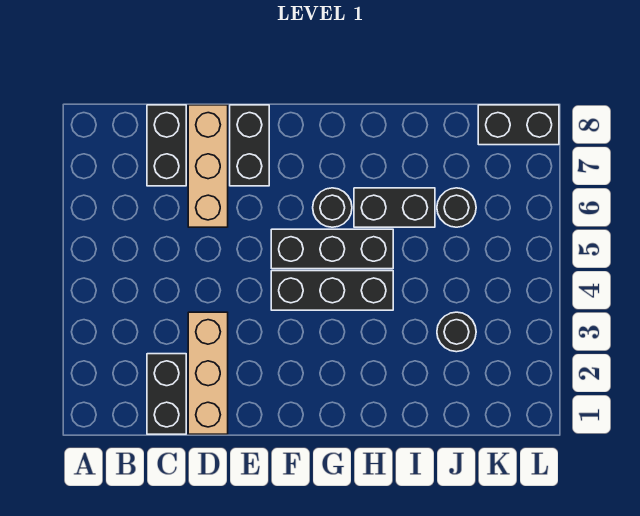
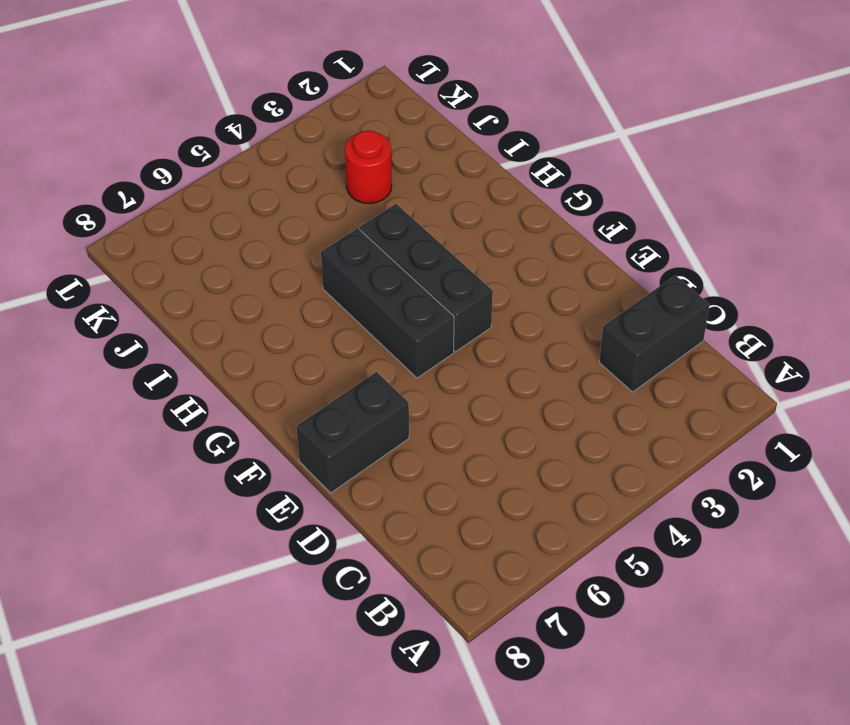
red round brick J3 level 1 -> black round brick J3 level 1
none -> black brick C7:C8 level 1
none -> tan brick D1:D3 level 1
none -> tan brick D6:D8 level 1

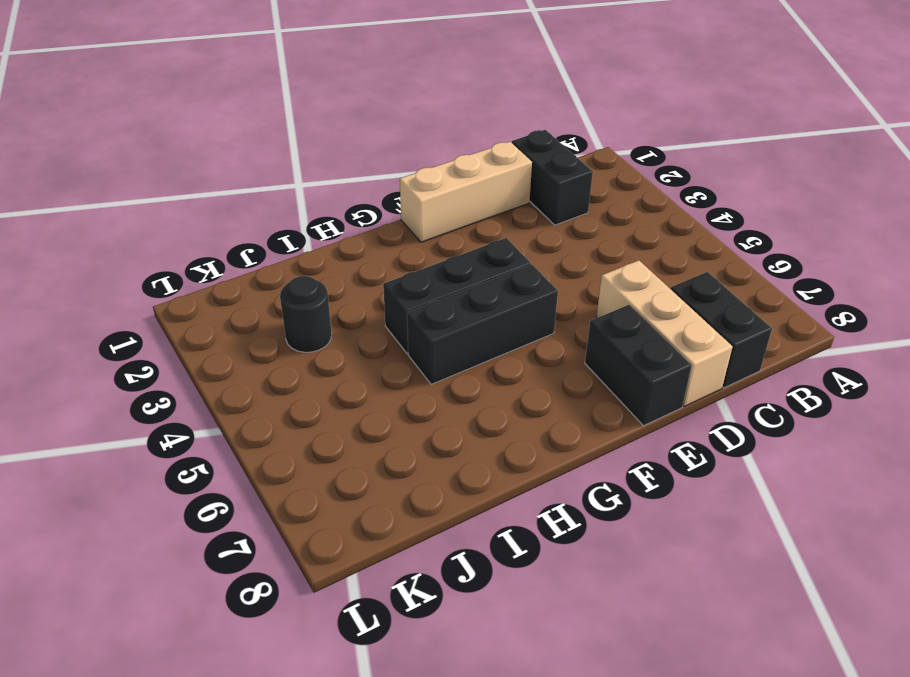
tan brick D1:F1 level 1 -> tan brick D1:D3 level 1
none -> black round brick G6 level 1
none -> black brick H6:I6 level 1
none -> black round brick J6 level 1

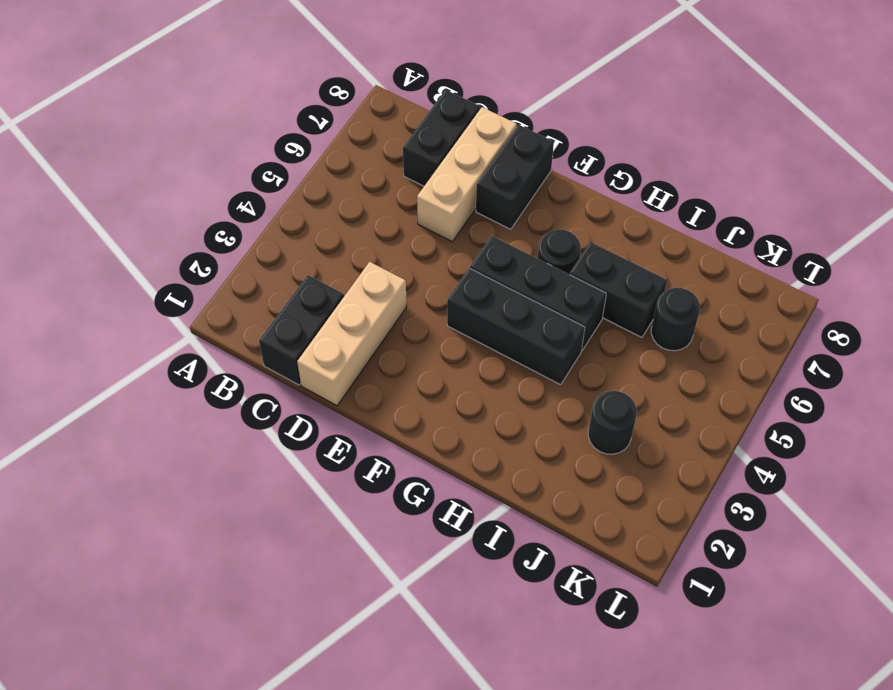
none -> black brick K8:L8 level 1

